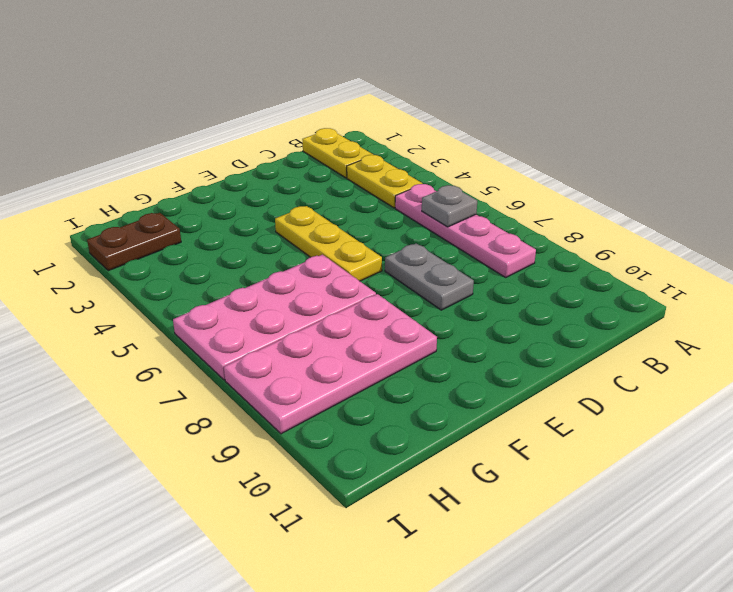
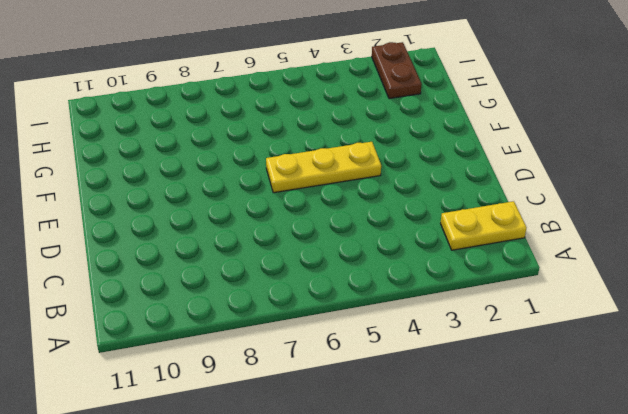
none -> yellow plate B3:B4 level 1
none -> pink plate B5:B8 level 1

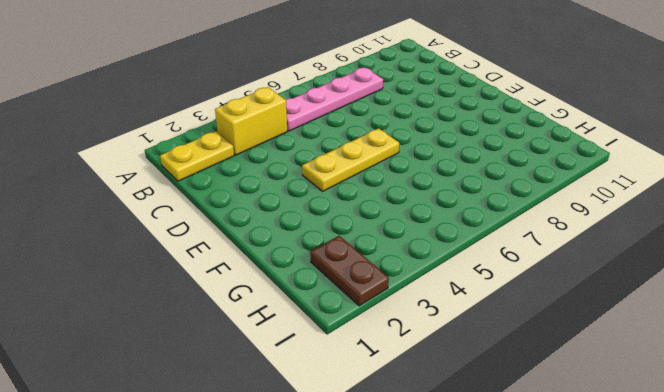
yellow brick B3:B4 level 1 -> yellow plate B3:B4 level 1
none -> grey plate D7:D8 level 1
none -> pink plate F6:I7 level 1

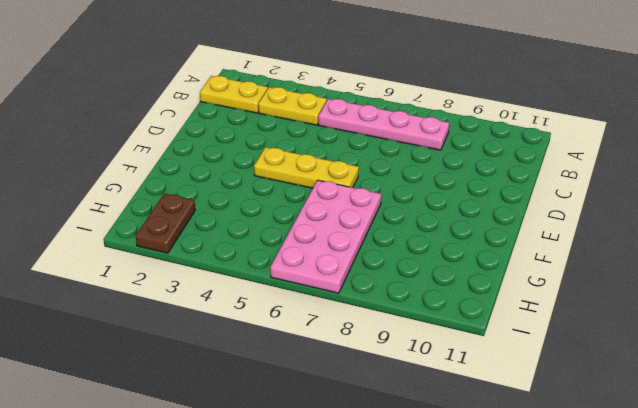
none -> grey plate D7:D8 level 1
none -> pink plate F8:I9 level 1

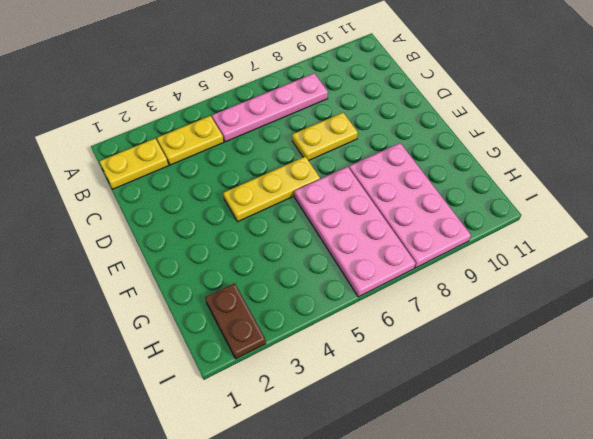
yellow plate D7:D8 level 1 -> grey plate D7:D8 level 1
none -> grey plate B6 level 2

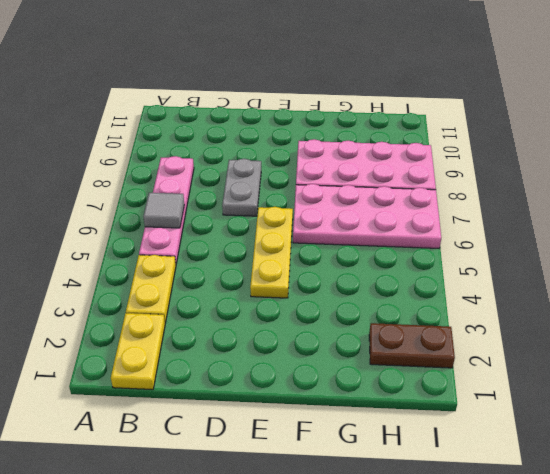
grey tile B6 level 2 -> grey plate B6 level 2

